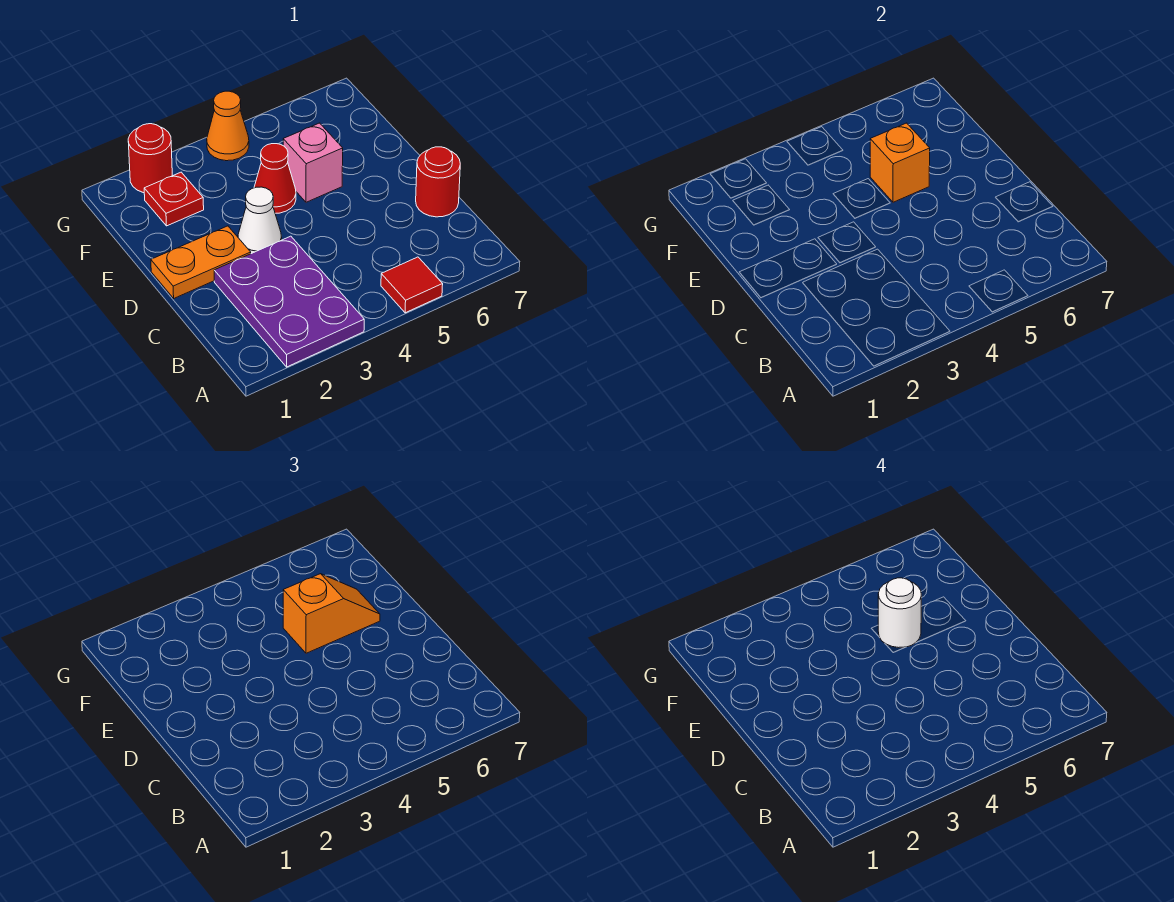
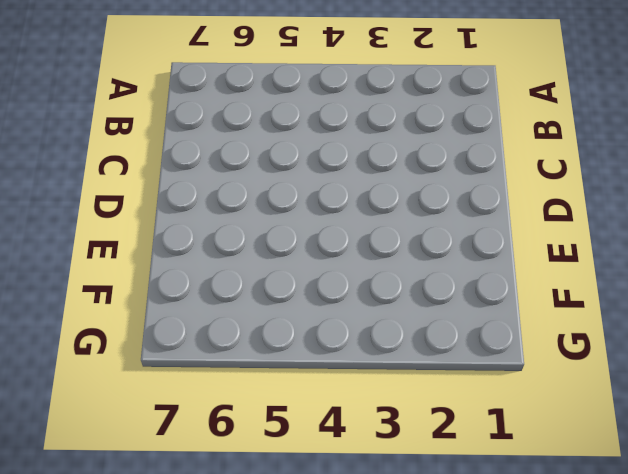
none -> purple plate A2:C3 level 1
none -> red tile A5 level 1
none -> red round brick C7 level 1

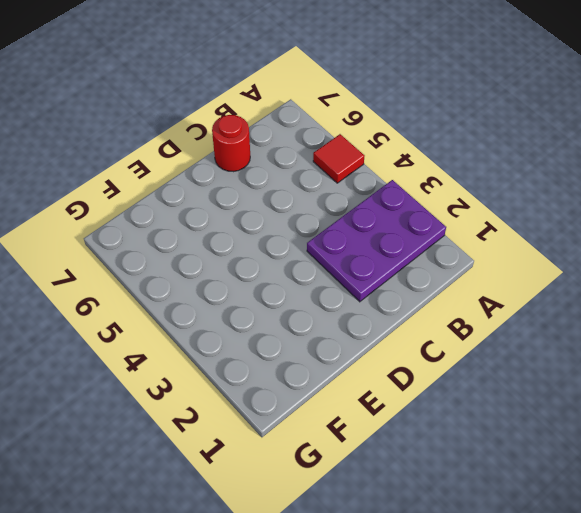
none -> orange plate D1:D2 level 1
none -> white cone D3 level 1
none -> red cone E4 level 1

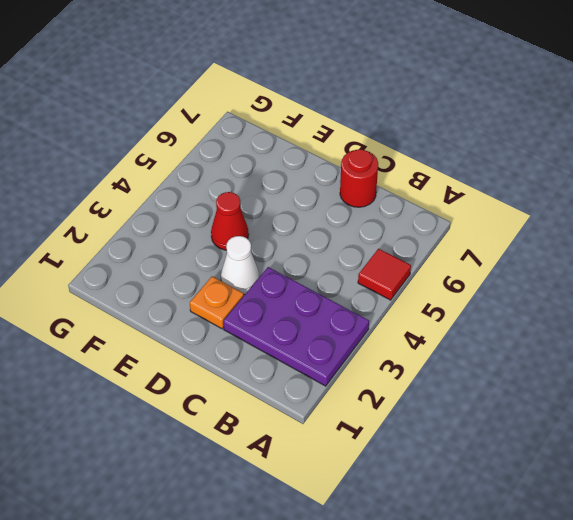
orange plate D2 level 1 -> orange plate D1:D2 level 1
none -> pink brick E5 level 1
none -> red plate F2 level 1
none -> red round brick G2 level 1

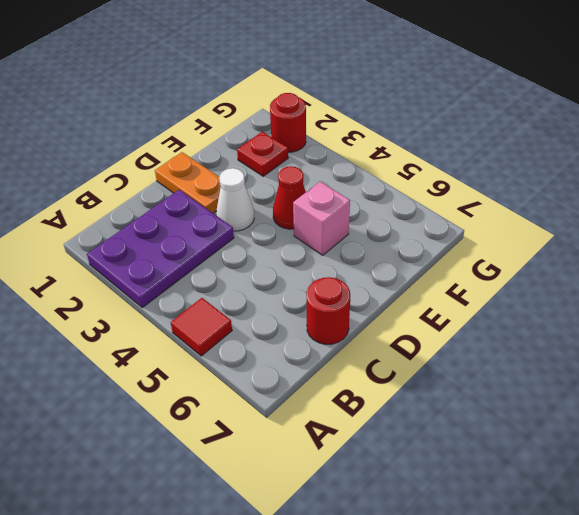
none -> orange cone G4 level 1
none -> orange brick E5 level 2
none -> orange slope E5:E6 level 3 top 5

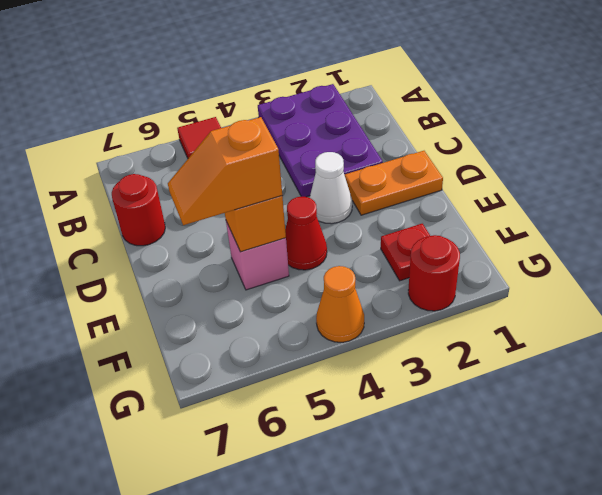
none -> white round brick E5 level 4

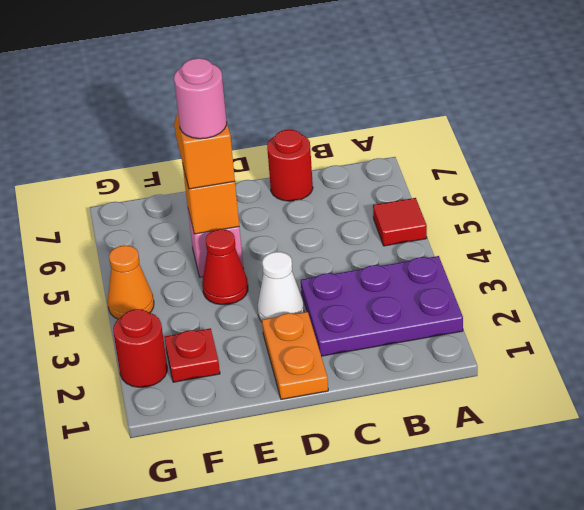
pink round brick E5 level 4 -> white round brick E5 level 4

